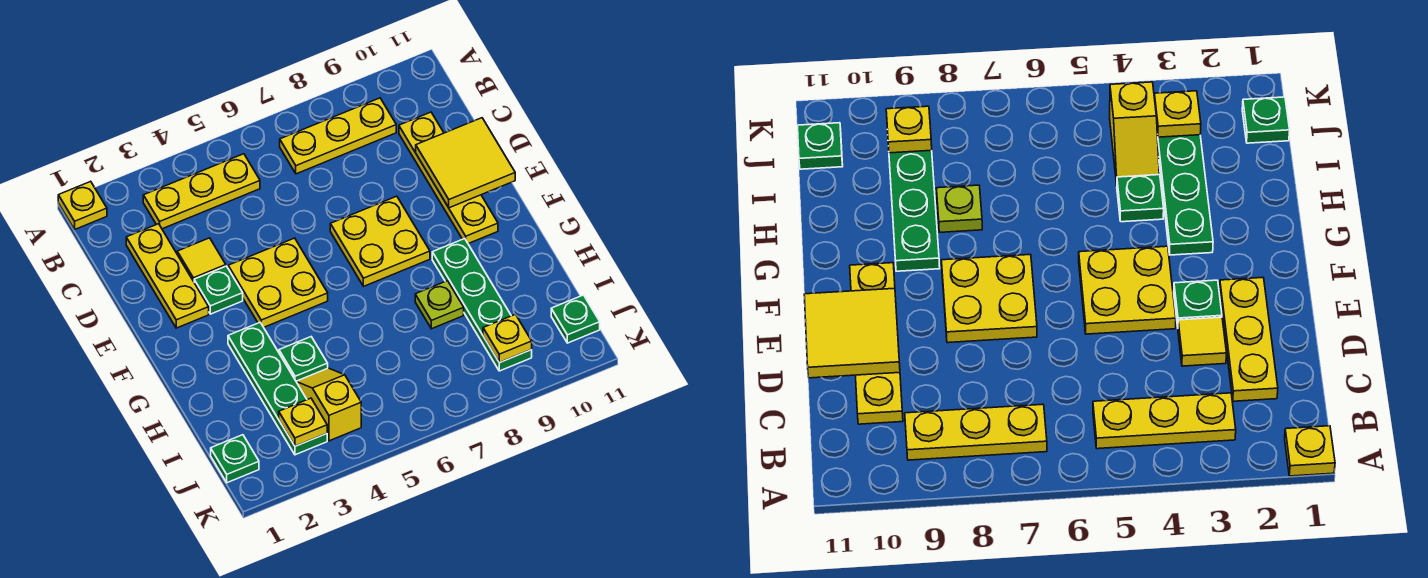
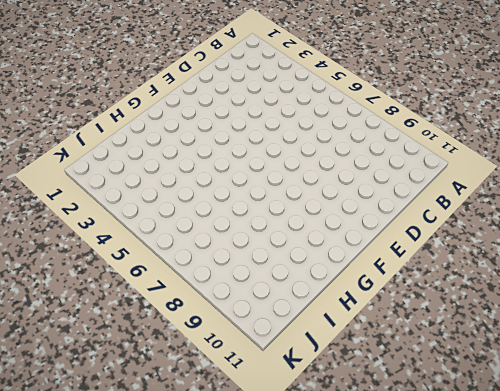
none -> yellow plate A1 level 1
none -> yellow plate B3:B5 level 1
none -> yellow plate B7:B9 level 1

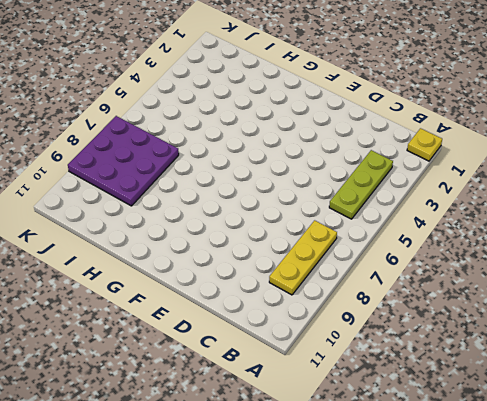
lime plate B3:B5 level 1 -> yellow plate B3:B5 level 1
purple plate I7:K9 level 1 -> green plate G9:J9 level 1
none -> yellow plate C2:E2 level 1
none -> yellow plate C10:F10 level 1
none -> yellow tile D3 level 1

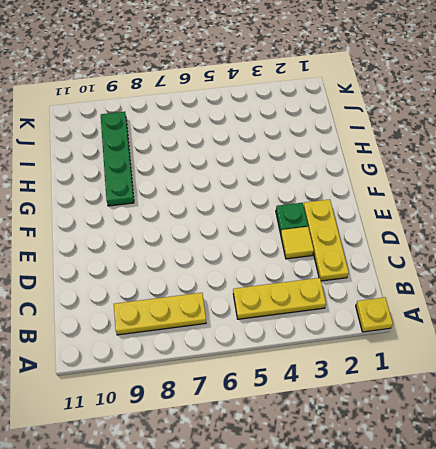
none -> yellow plate C10:F10 level 1
none -> yellow plate E4:F5 level 1
none -> yellow plate E7:F8 level 1

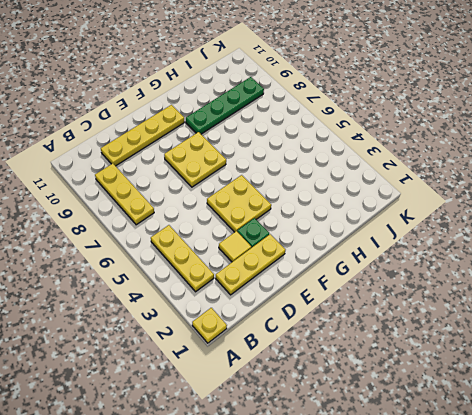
none -> green plate G3:J3 level 1
none -> green plate H4 level 1
none -> lime plate H8 level 1

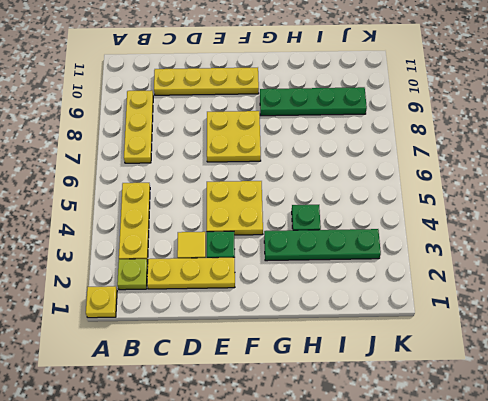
lime plate B2 level 1 -> lime plate H8 level 1
none -> yellow slope I4:J4 level 1 top J
none -> green plate J1 level 1
none -> green plate J11 level 1

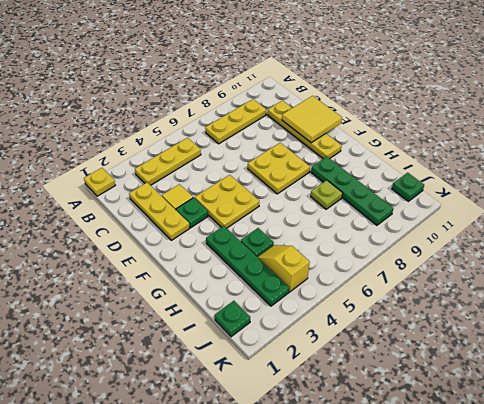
none -> yellow plate J3 level 2
none -> yellow plate J9 level 2

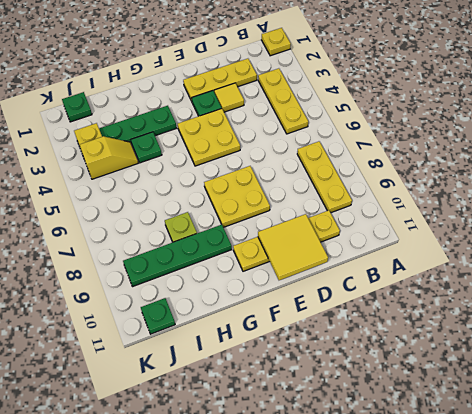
none -> yellow plate J9 level 2

